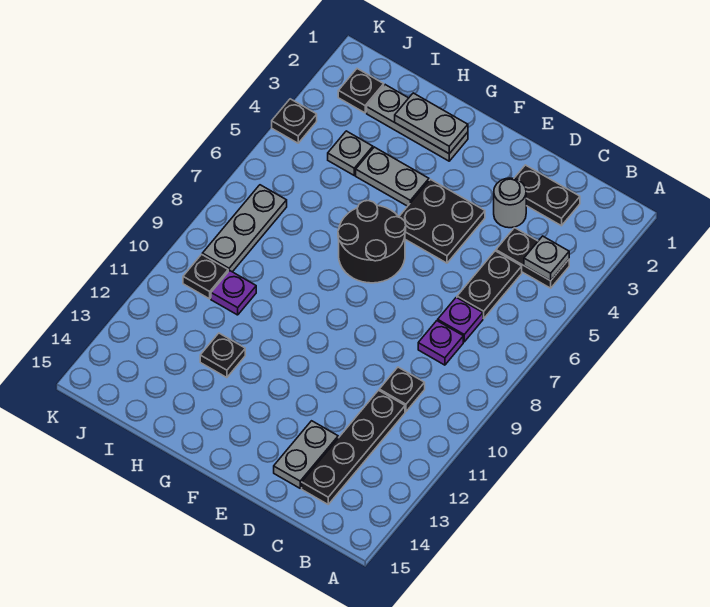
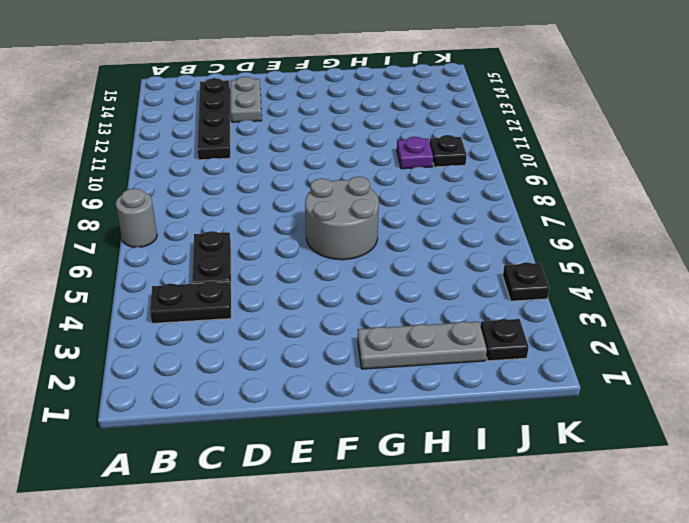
grey round brick A7 level 1 -> grey round brick D3 level 1
grey round brick F6:G7 level 1 -> black round brick F6:G7 level 1
none -> black plate C2:D2 level 1
none -> purple plate C7 level 1
none -> purple plate C8 level 1

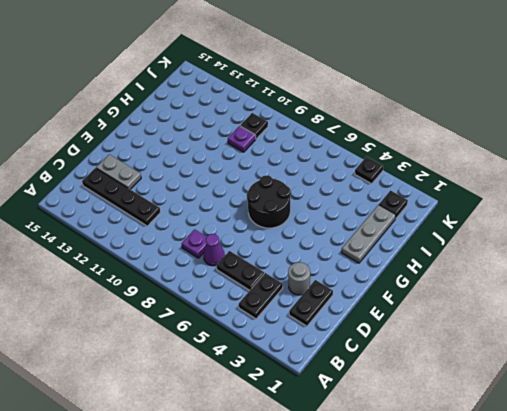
purple cone C7 level 1 -> purple plate C7 level 1
none -> black plate C10 level 1
none -> black plate E4:F5 level 1
none -> grey plate G4:H4 level 1

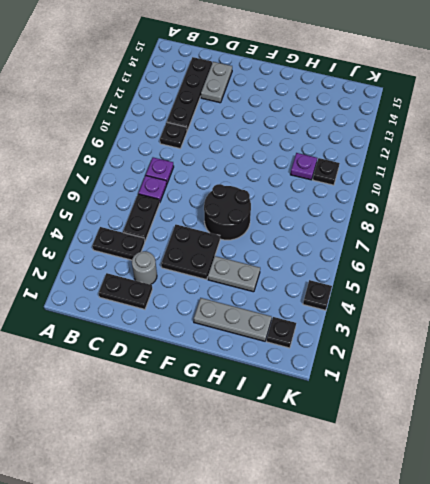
none -> black plate H12 level 1
none -> grey plate I4 level 1
none -> grey plate J7:J9 level 1

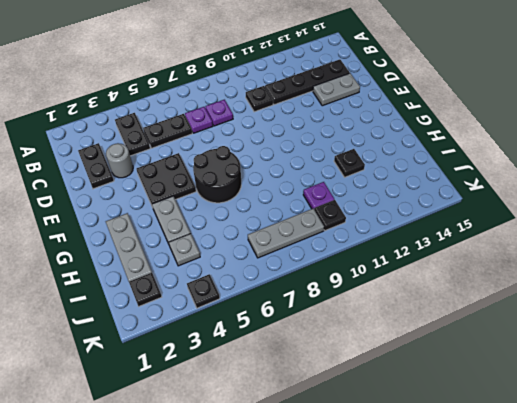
none -> grey plate B4 level 2
none -> grey plate G2:H2 level 2

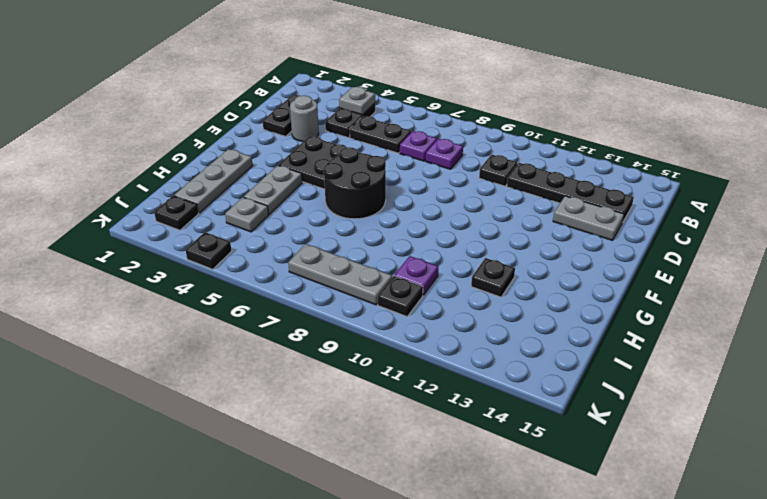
none -> grey plate G2:H2 level 2

